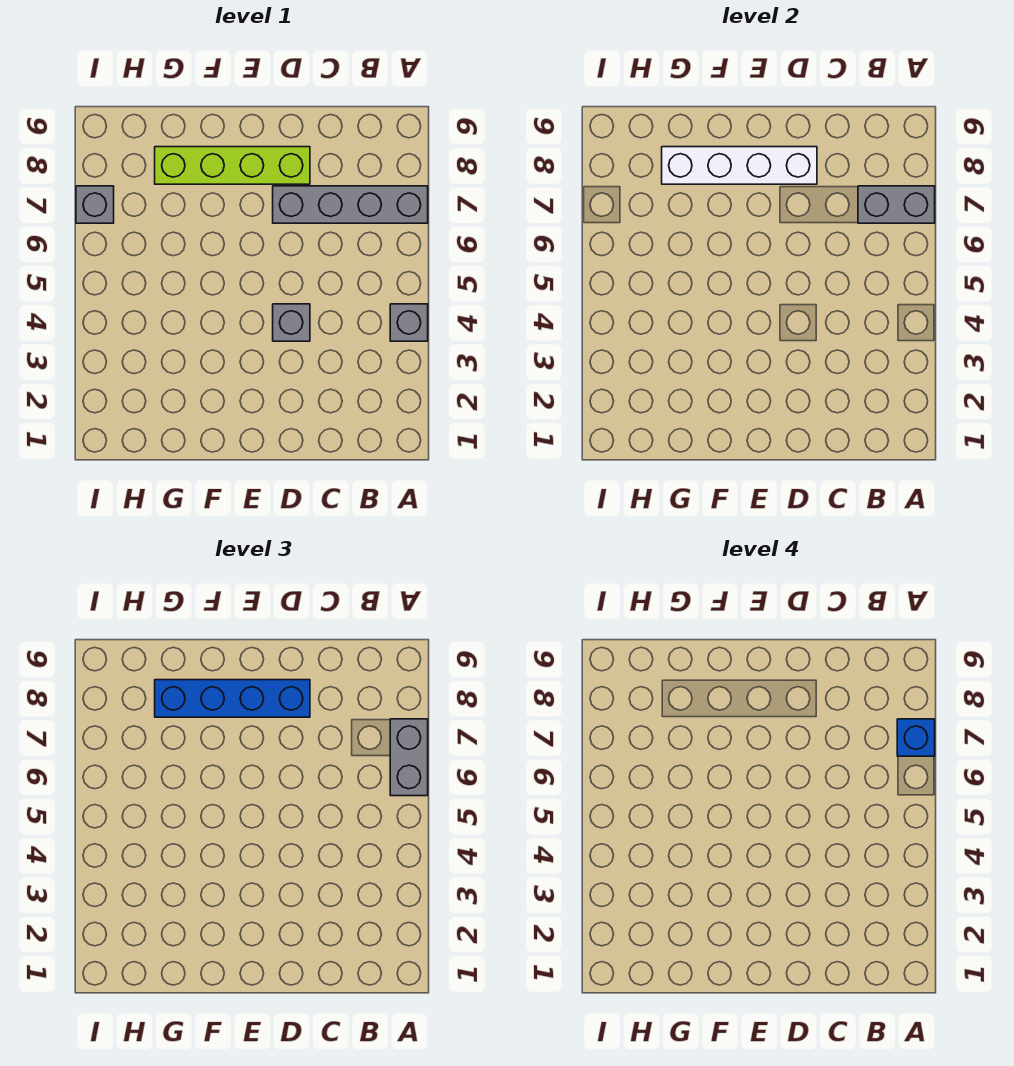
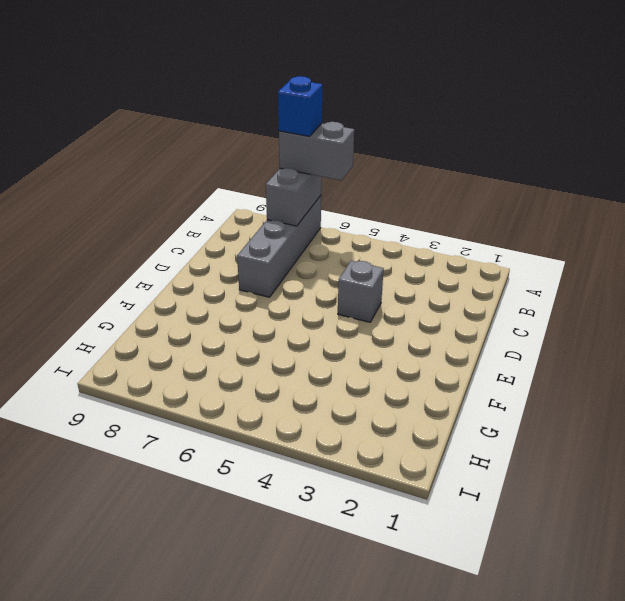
none -> grey brick A4 level 1
none -> lime brick D8:G8 level 1

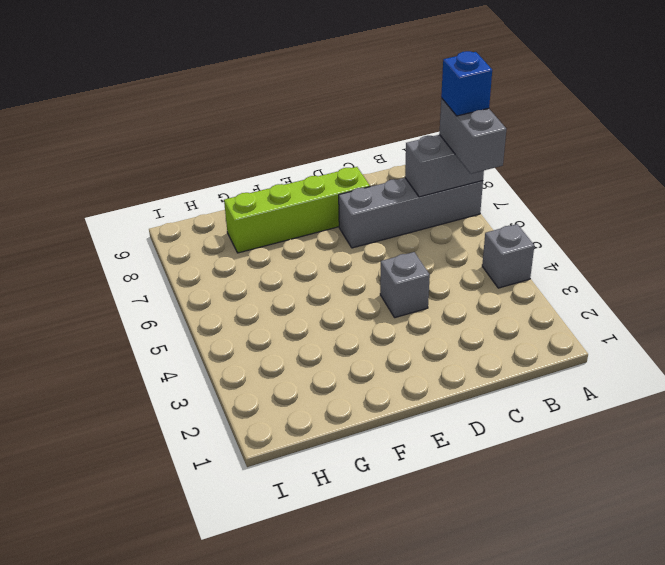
none -> grey brick I7 level 1
none -> white brick D8:G8 level 2

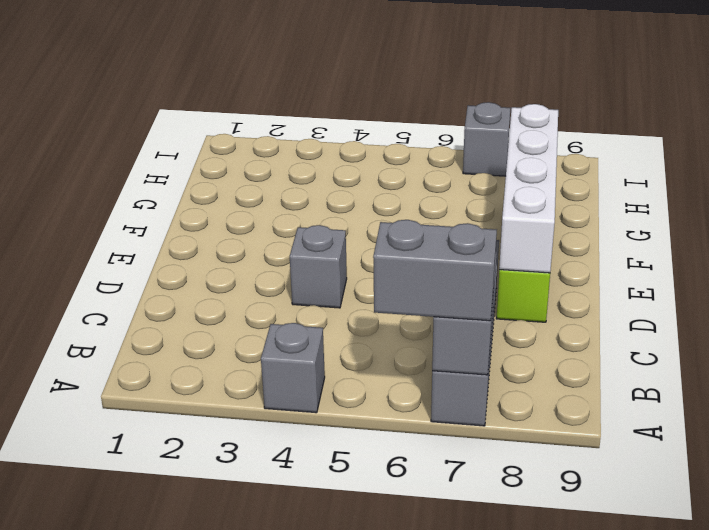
none -> blue brick D8:G8 level 3
none -> blue brick A7 level 4

